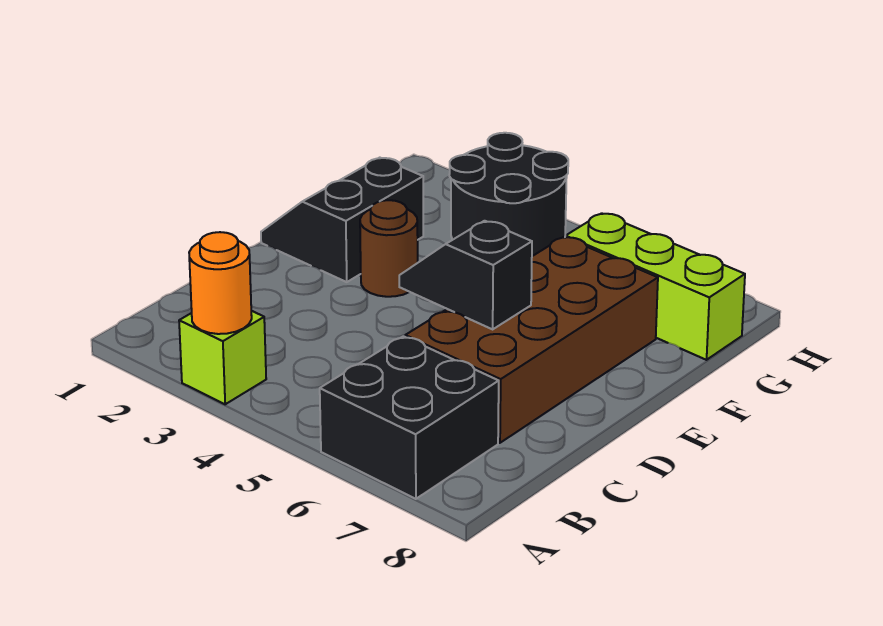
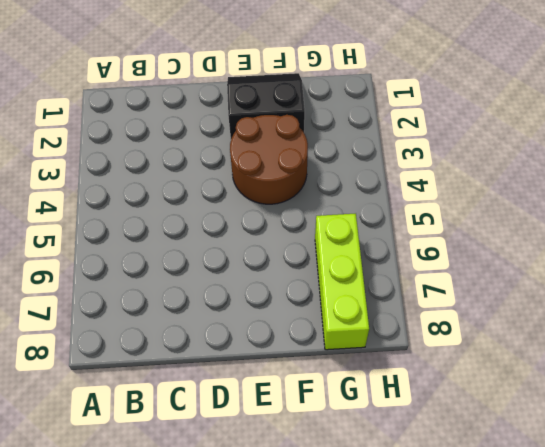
brown round brick E3:F4 level 1 -> brown round brick E3 level 1
none -> lime brick A3 level 1
none -> black brick A6:B7 level 1

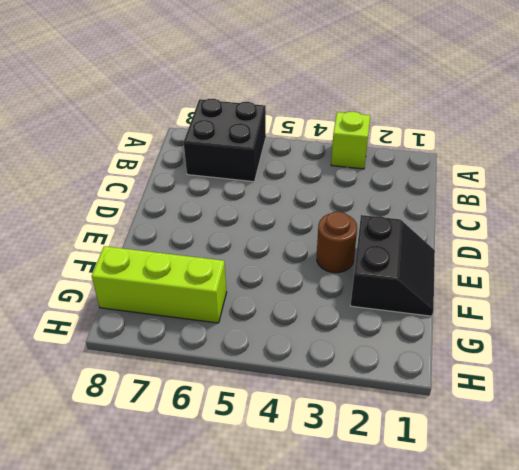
none -> brown brick C6:F7 level 1
none -> black round brick G3:H4 level 1

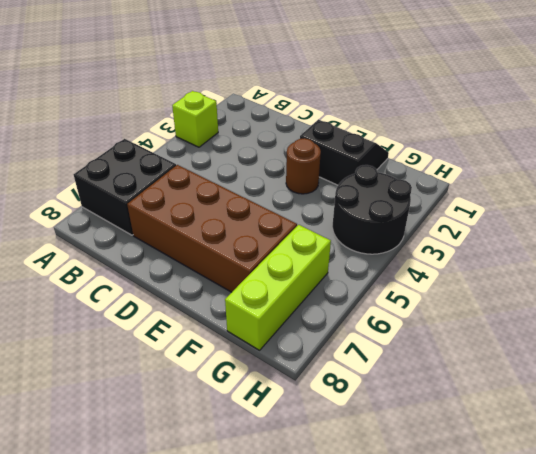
none -> orange round brick A3 level 2
none -> black slope D5:D6 level 2 top 6

